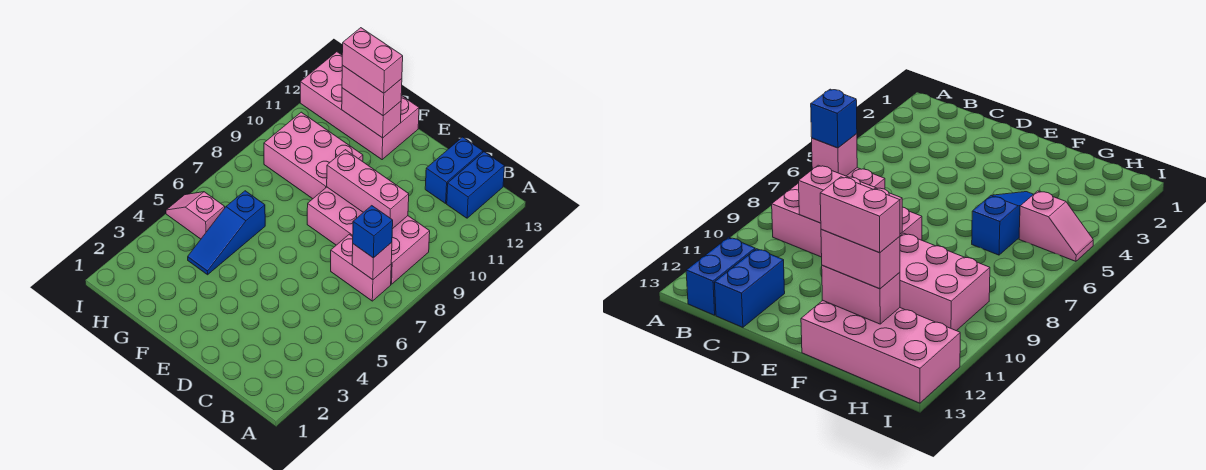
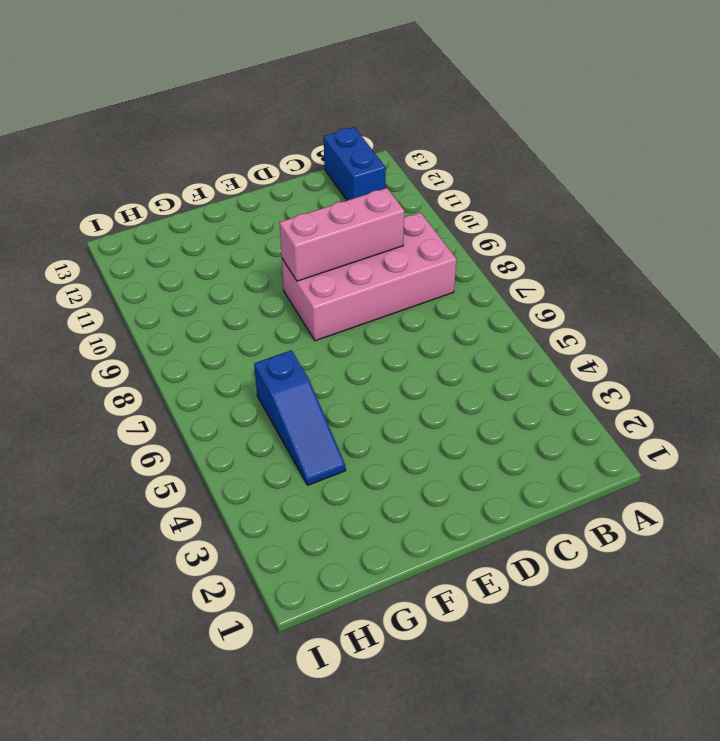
none -> pink brick B7:C7 level 1
none -> blue brick C12:C13 level 1
none -> pink brick F9:H10 level 1

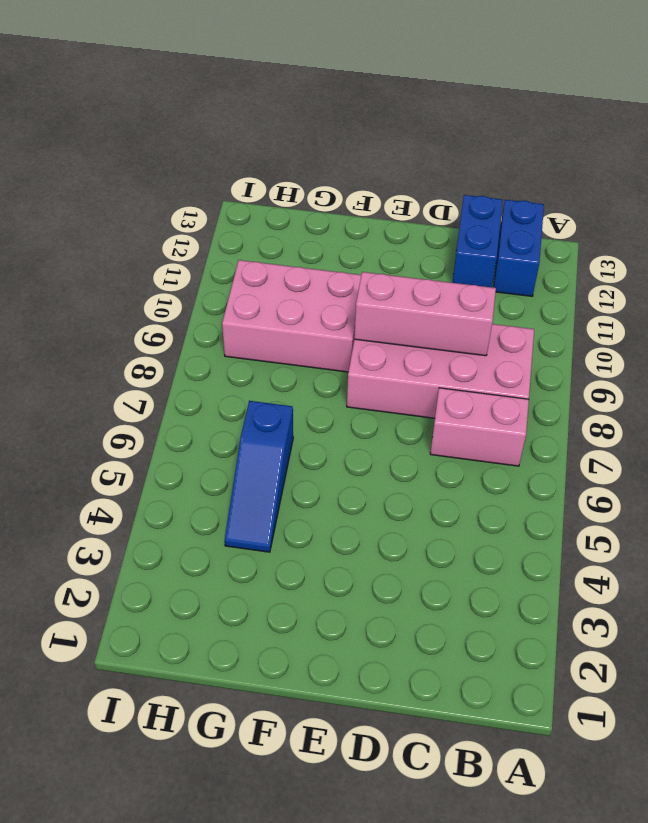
none -> pink brick F12:I13 level 1
none -> pink slope H5:I5 level 1 top H
none -> pink brick B7 level 2

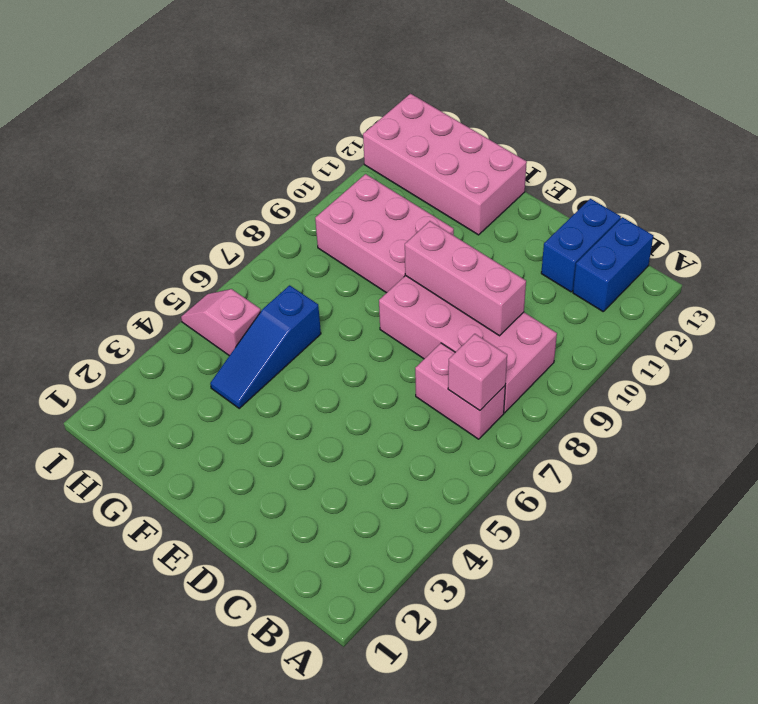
none -> pink brick F12:G12 level 2
none -> blue brick B7 level 3
none -> pink brick F12:G12 level 3

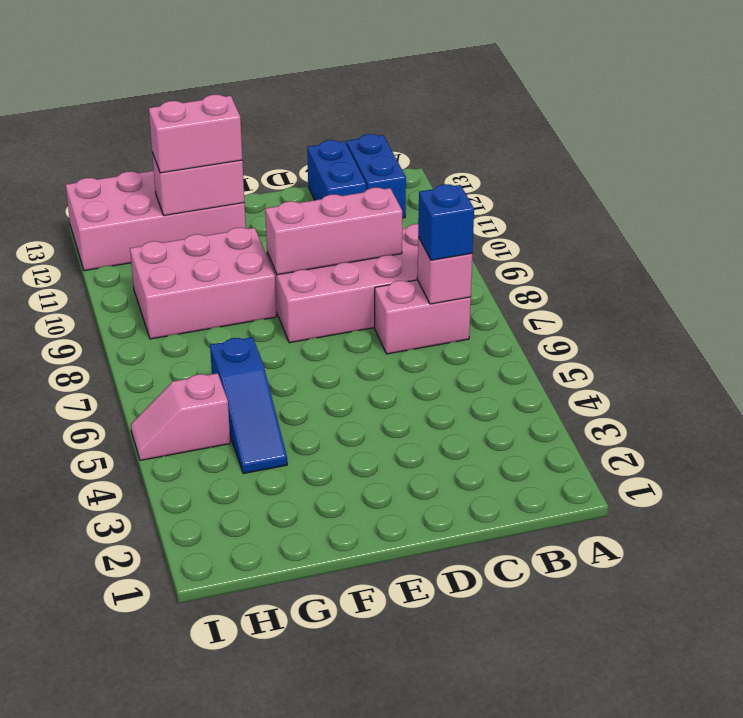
none -> pink brick F12:G12 level 4

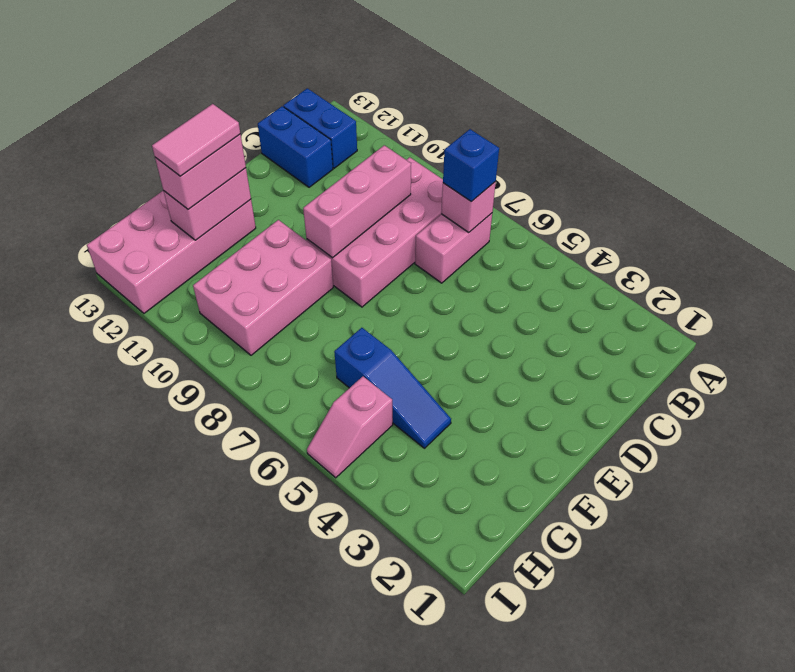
pink tile F12:G12 level 4 -> pink brick F12:G12 level 4

